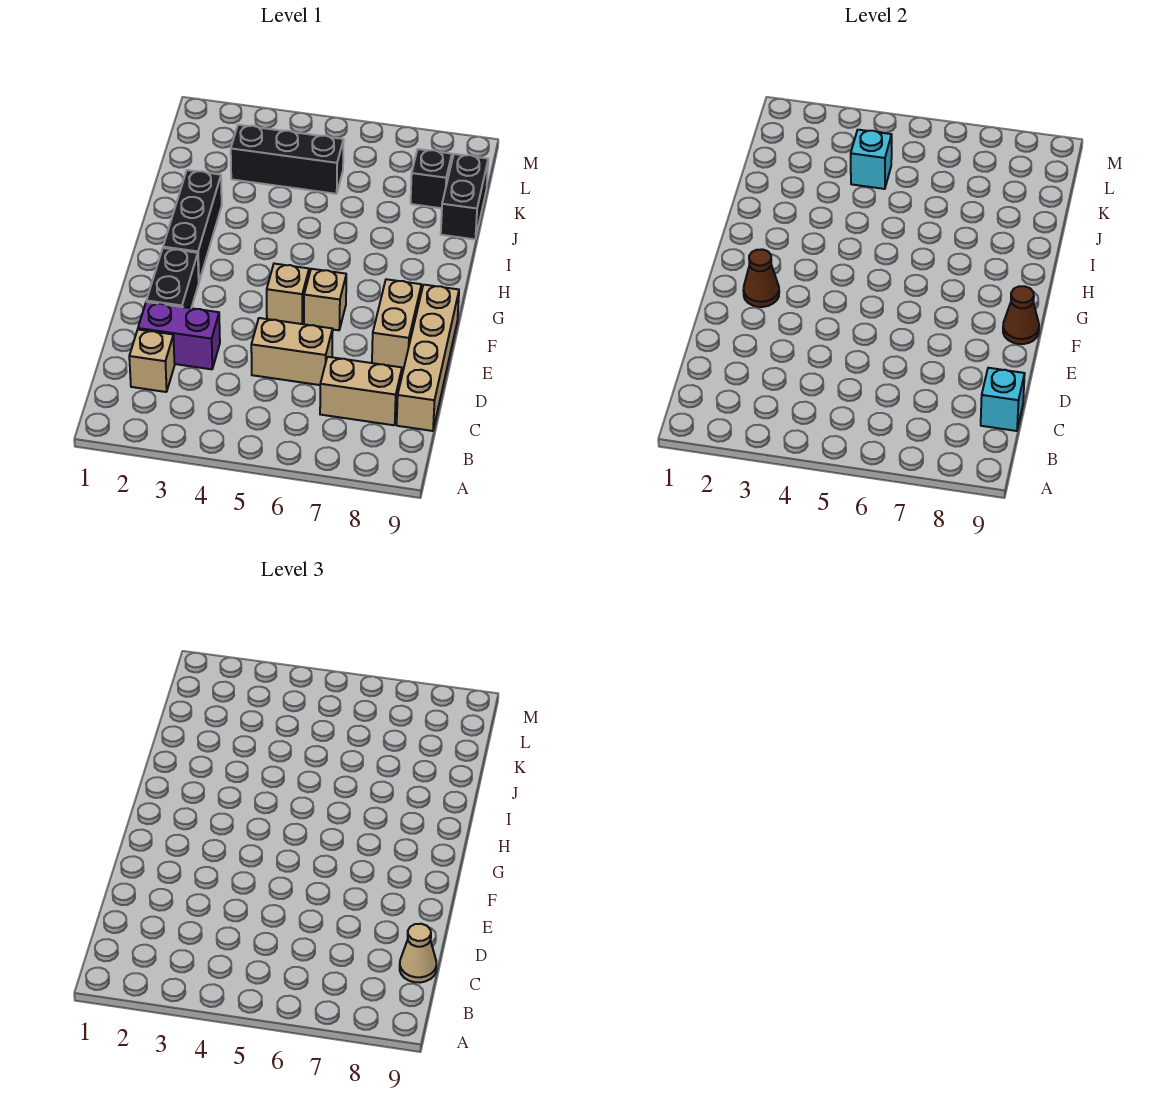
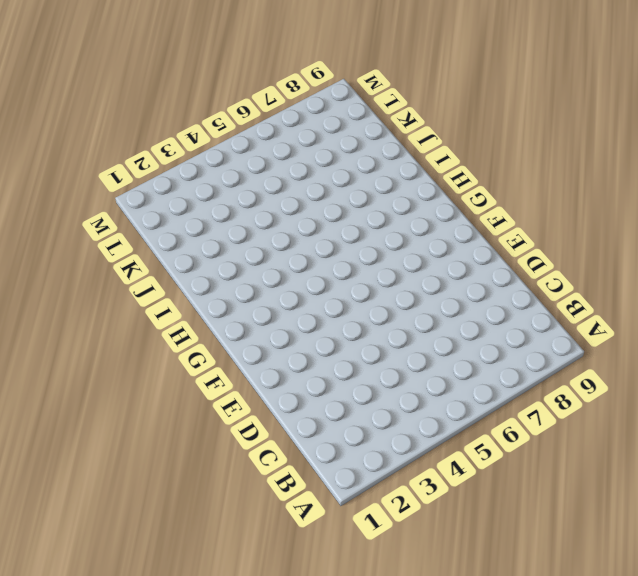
none -> tan brick C2 level 1
none -> tan brick C7:C8 level 1
none -> tan brick C9:F9 level 1

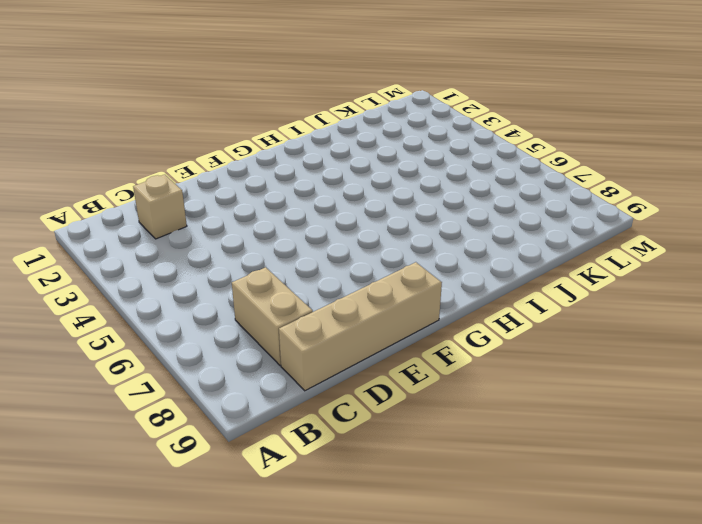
none -> purple brick D2:D3 level 1
none -> tan brick D5:D6 level 1
none -> black brick E2:F2 level 1

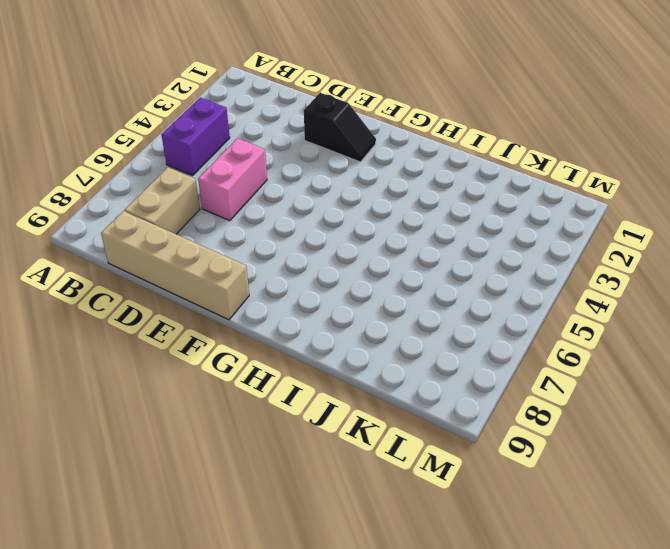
purple brick B4:B5 level 1 -> purple brick D2:D3 level 1
pink brick D5:D6 level 1 -> tan brick D5:D6 level 1
black slope E2:F2 level 1 top E -> black brick E2:F2 level 1
none -> tan brick C2 level 1
none -> tan brick E8:F8 level 1
none -> tan brick F5 level 1

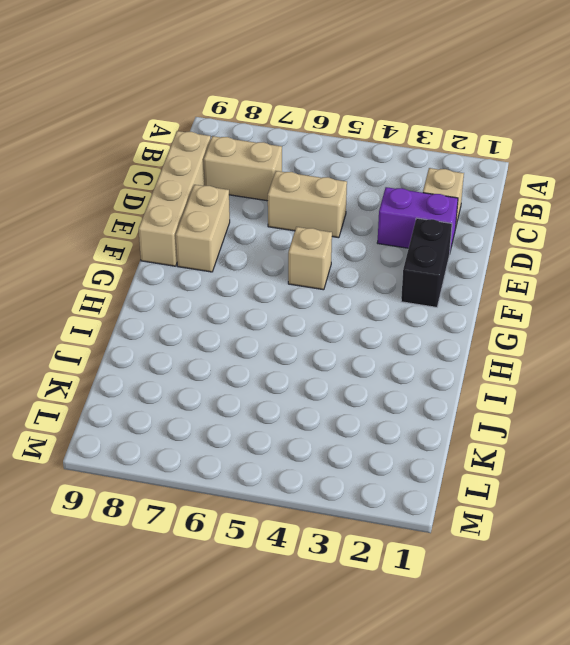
none -> tan brick F6 level 1
none -> black brick G2:I2 level 1
none -> black brick J9:K9 level 1

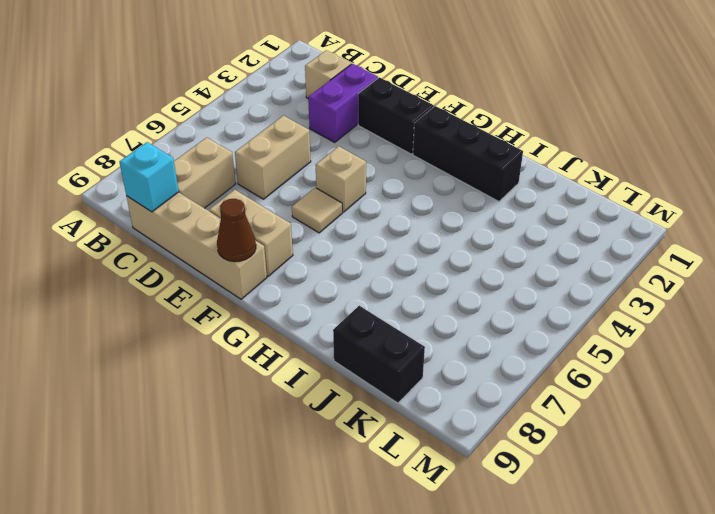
tan tile F6 level 1 -> tan brick F6 level 1
none -> black brick K3:K5 level 1
none -> black brick K8 level 1
none -> brown cone F2 level 2

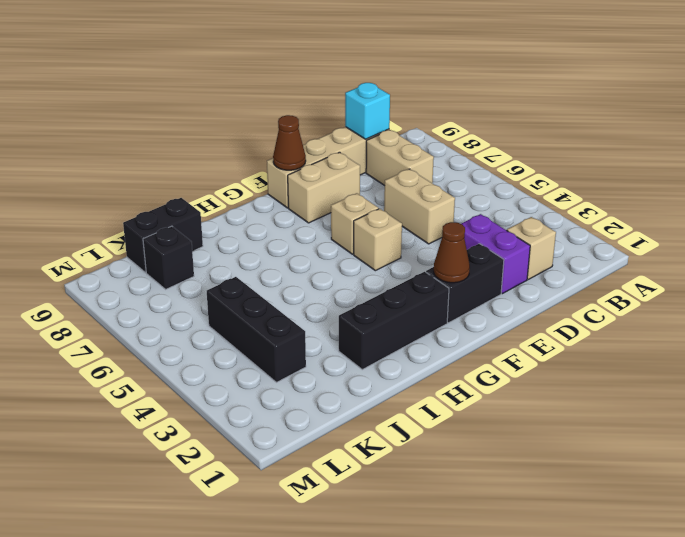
none -> cyan brick K4 level 2
none -> tan cone C9 level 3

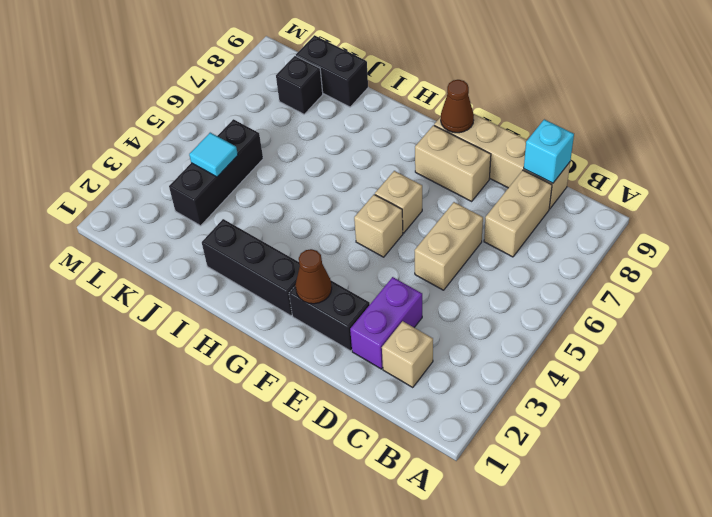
cyan tile K4 level 2 -> cyan brick K4 level 2
none -> tan cone C9 level 3

